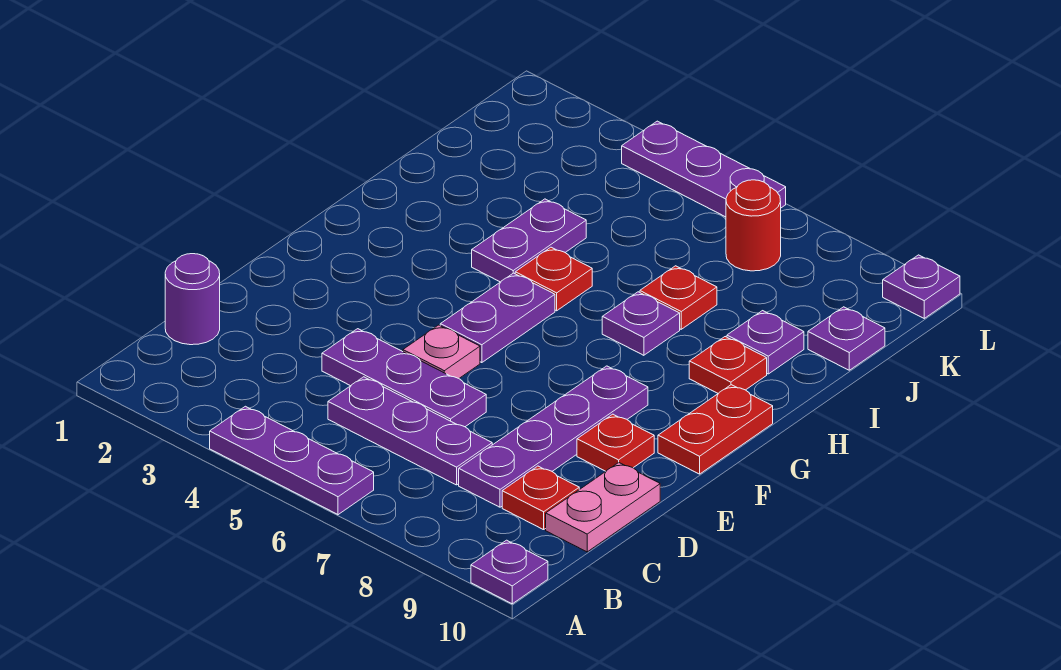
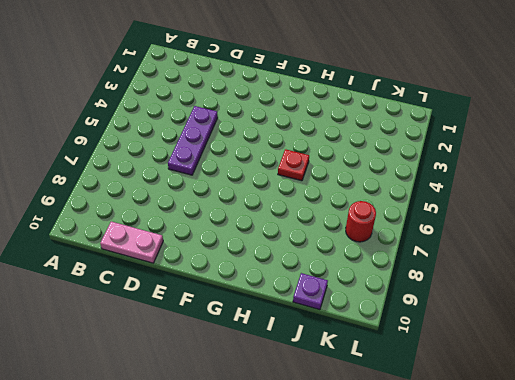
none -> purple plate A4:A6 level 1
none -> purple plate A10 level 1
none -> purple round brick C1 level 1

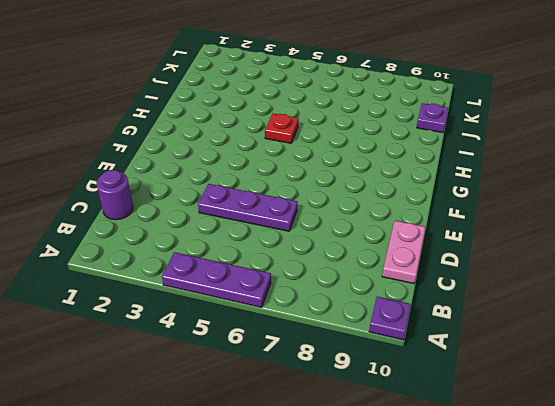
none -> purple plate C5:C7 level 1
none -> purple plate C8:F8 level 1
none -> red plate C9 level 1

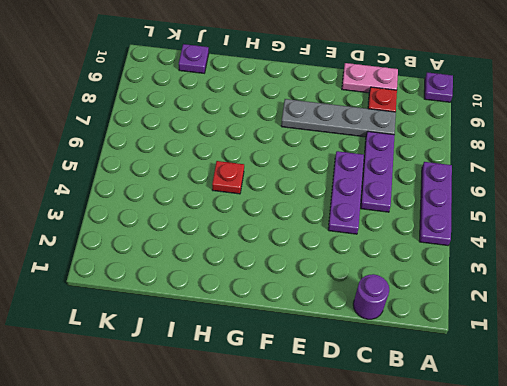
grey plate C8:F8 level 1 -> purple plate C8:F8 level 1
none -> pink plate E5 level 1
none -> red plate E9 level 1
none -> purple plate F5:G5 level 1

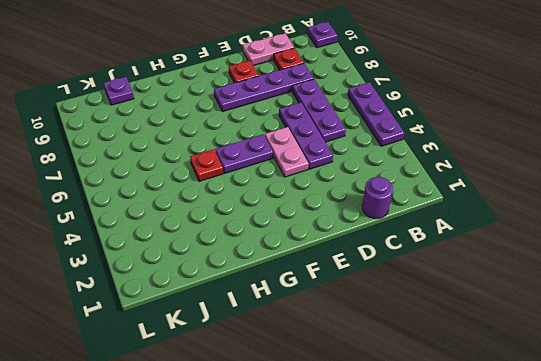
pink plate E4:E5 level 1 -> pink plate E5 level 1
none -> red plate F10:G10 level 1
none -> purple plate H4:I4 level 1
none -> purple plate H7 level 1

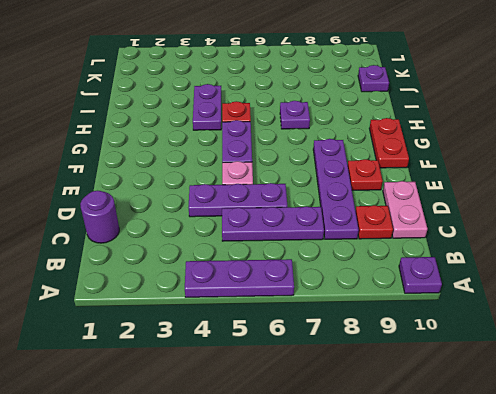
none -> red plate H9 level 1
none -> red plate I7 level 1
none -> purple plate I9 level 1

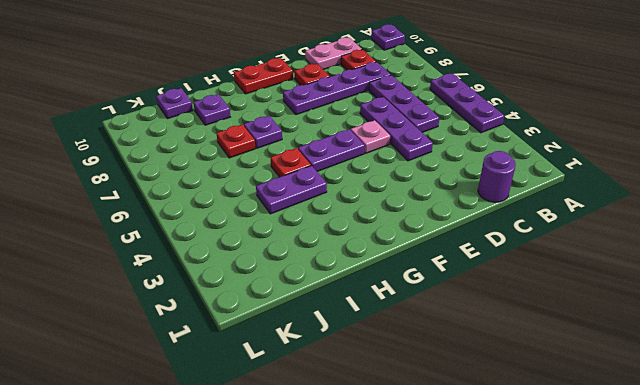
none -> red plate H9 level 1
none -> red round brick K7 level 1
none -> purple plate L4:L6 level 1

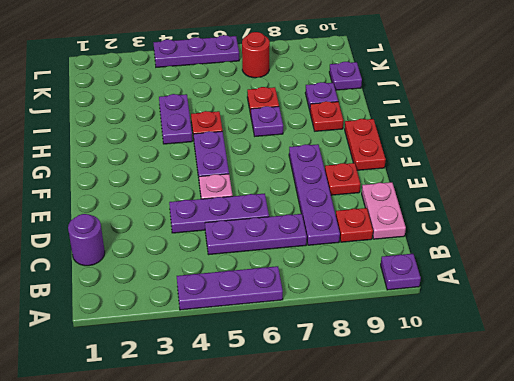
none -> purple plate L10 level 1

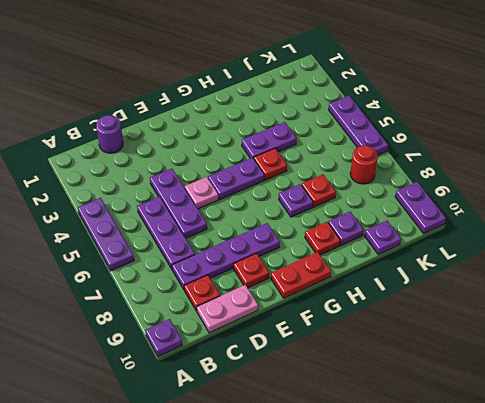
purple plate L9:L10 level 1 -> purple plate L10 level 1

